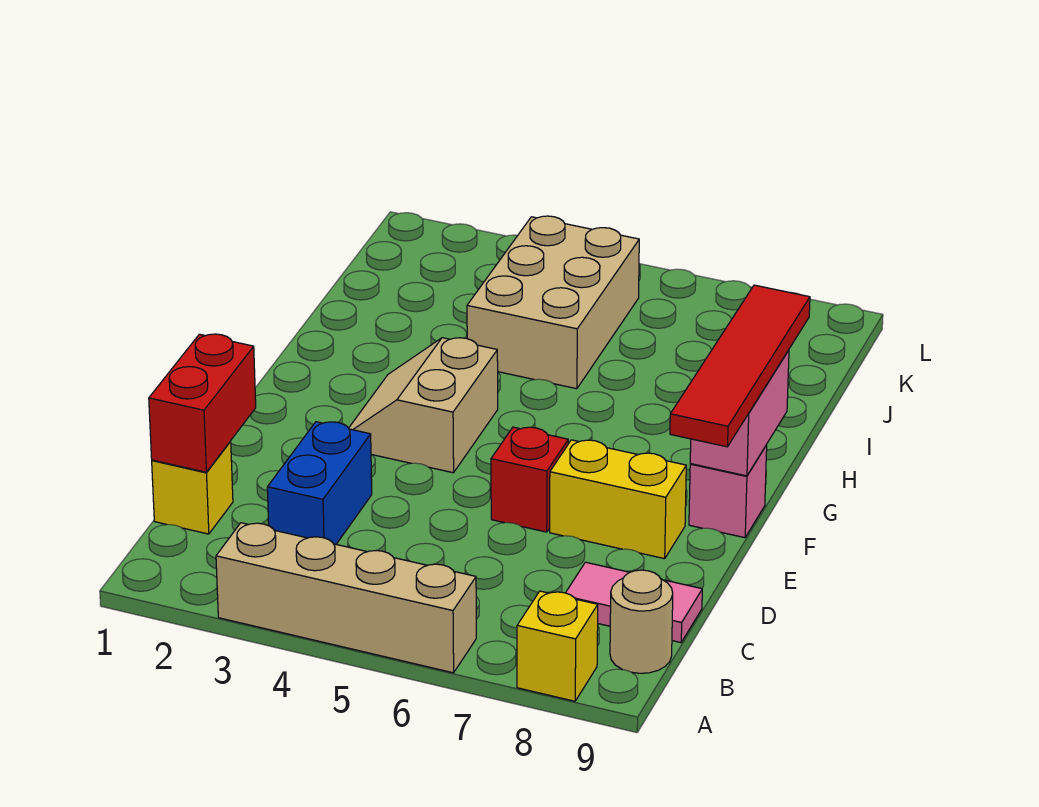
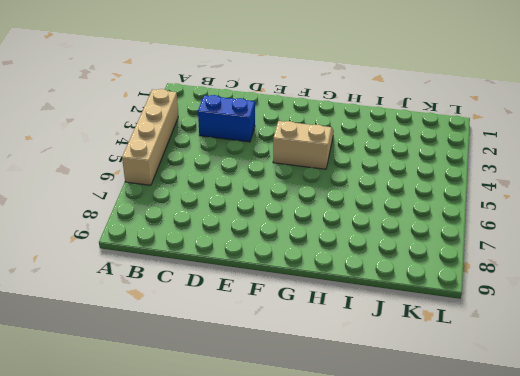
none -> yellow brick A8 level 1
none -> tan round brick B9 level 1
none -> yellow brick C1 level 1

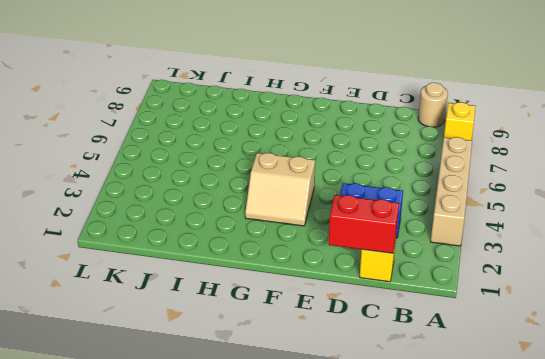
none -> pink tile C8:C9 level 1
none -> red brick E6 level 1
none -> yellow brick E7:E8 level 1

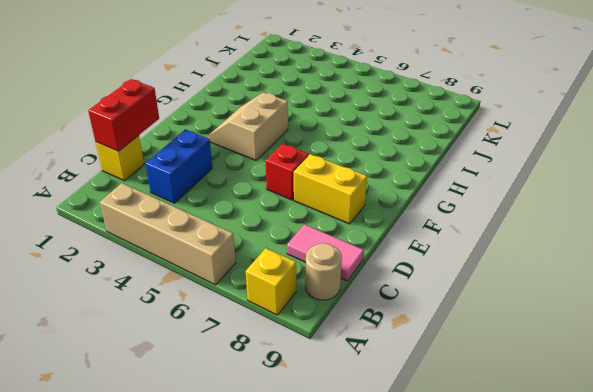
none -> pink brick F9 level 1
none -> tan brick I4:K5 level 1
none -> pink brick F9:G9 level 2

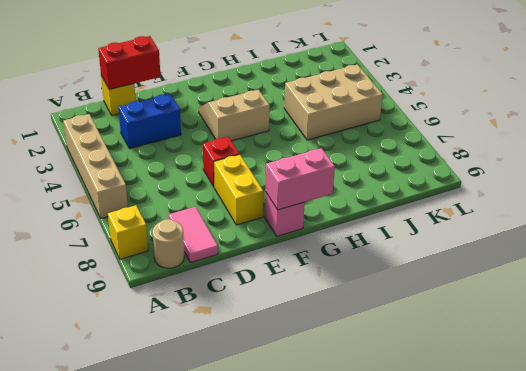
none -> red tile E9:H9 level 3

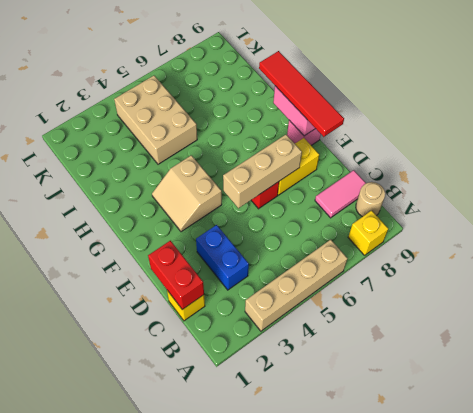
tan brick E5:E7 level 2 -> none

